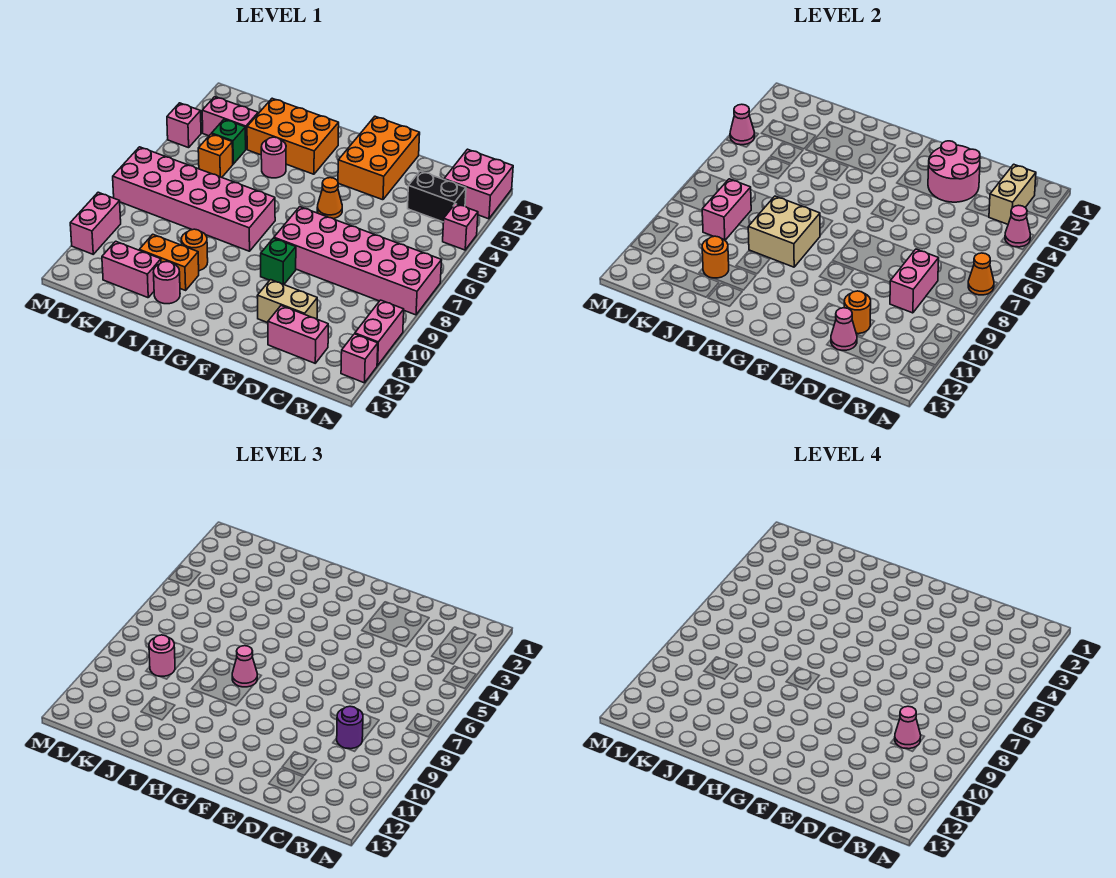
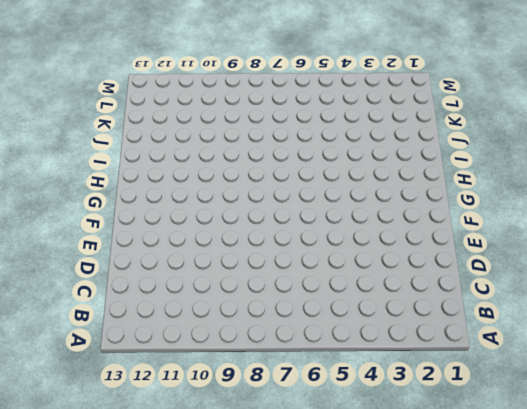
none -> pink brick A1:B2 level 1
none -> pink brick A4 level 1
none -> pink brick A7:F8 level 1
none -> pink brick A10:A11 level 1

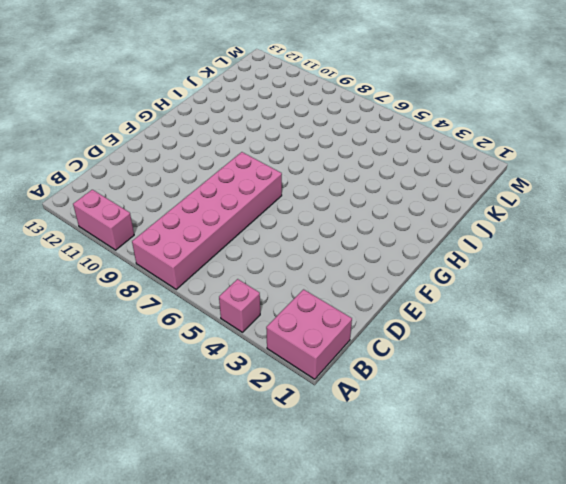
none -> pink brick A12 level 1
none -> black brick B3:C3 level 1
none -> pink brick C12:D12 level 1
none -> tan brick D11:E11 level 1

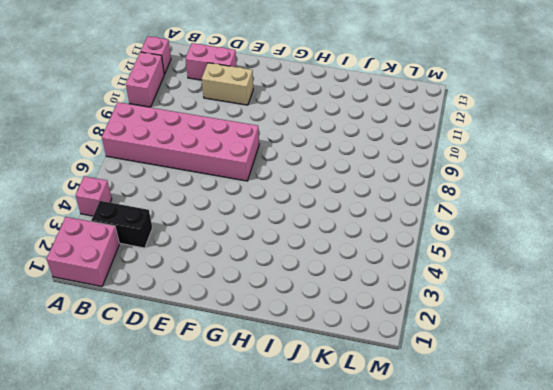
none -> orange brick E1:F3 level 1
none -> orange cone F5 level 1
none -> green brick F9 level 1
none -> orange brick H2:J3 level 1

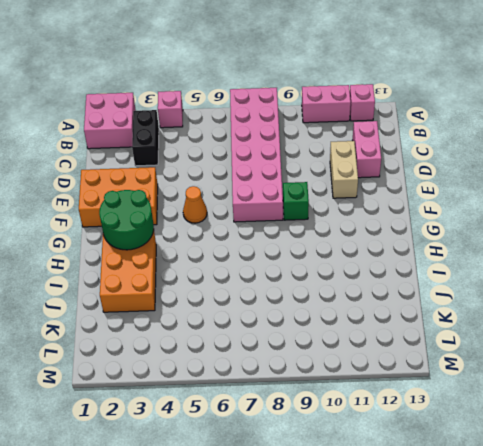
green round brick G2:H3 level 2 -> none
none -> pink brick H7:M8 level 1
none -> pink round brick I4 level 1
none -> orange round brick I10 level 1
none -> orange brick I11:J11 level 1

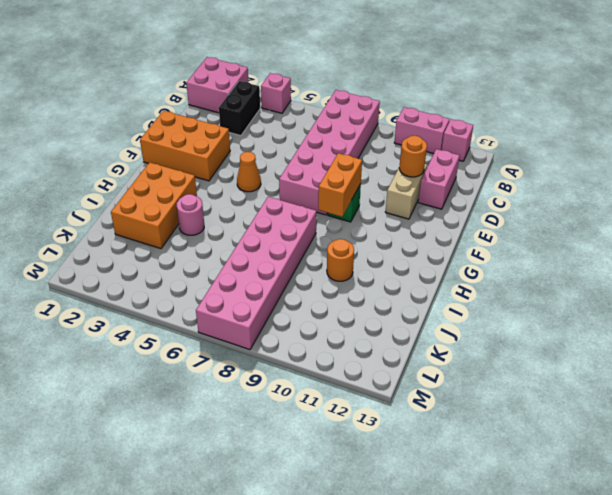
orange brick F9:G9 level 2 -> orange brick I11:J11 level 1
none -> pink round brick I12 level 1
none -> pink brick J12:K12 level 1
none -> pink brick K3:L3 level 1
none -> green brick K4 level 1

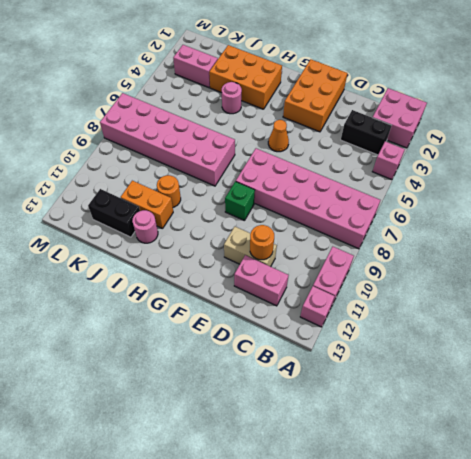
black brick J12:K12 level 1 -> pink brick J12:K12 level 1
none -> green brick K4 level 1
none -> orange brick K5 level 1
none -> pink brick M4 level 1
none -> pink brick M10:M11 level 1

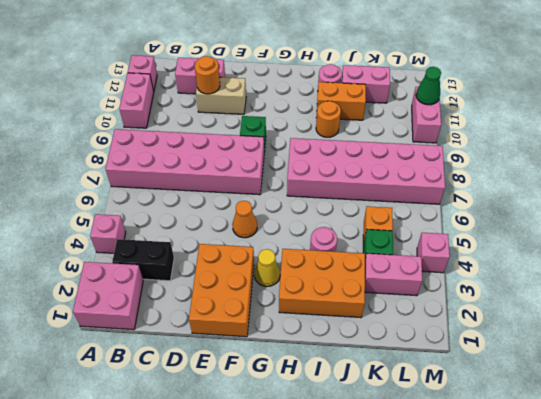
yellow cone G3 level 1 -> none
green cone M11 level 2 -> none
none -> pink cone A4 level 2
none -> orange cone A7 level 2
none -> tan brick B2:B3 level 2
none -> pink brick C8:C9 level 2

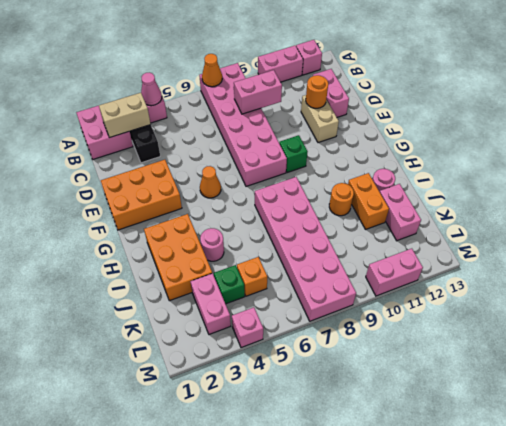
none -> pink round brick D2:E3 level 2
none -> pink cone D12 level 2
none -> tan brick H8:I9 level 2
none -> orange round brick J11 level 2

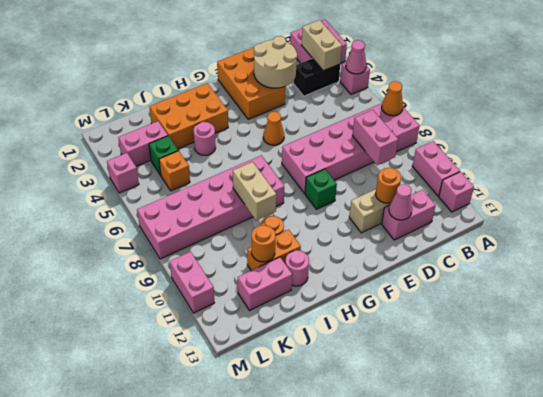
tan round brick D2:E3 level 2 -> pink round brick D2:E3 level 2
tan brick I8:I9 level 2 -> tan brick H8:I9 level 2
none -> pink brick K8:K9 level 2
none -> pink cone M4 level 2
none -> purple round brick C9 level 3
none -> pink cone H8 level 3

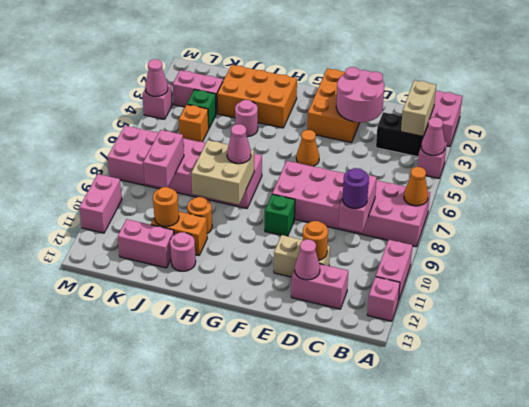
none -> pink round brick K9 level 3
none -> pink cone C9 level 4

